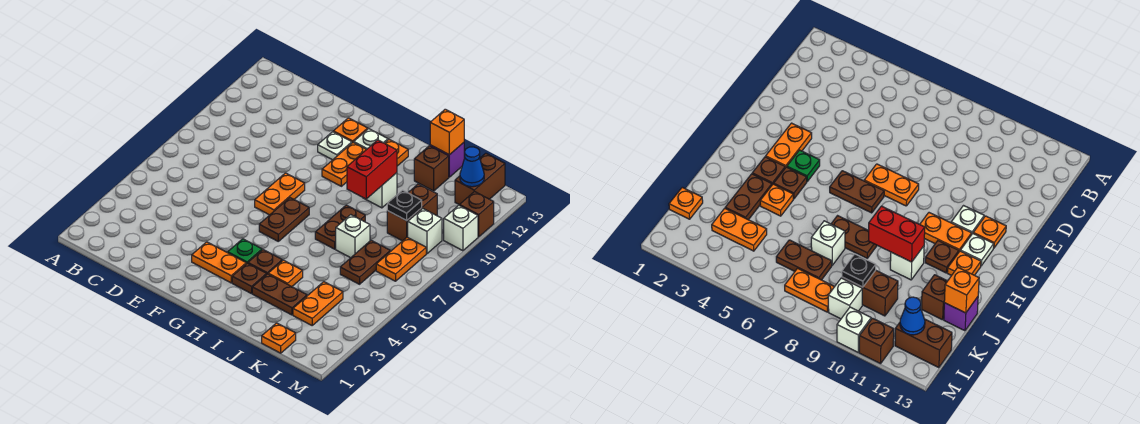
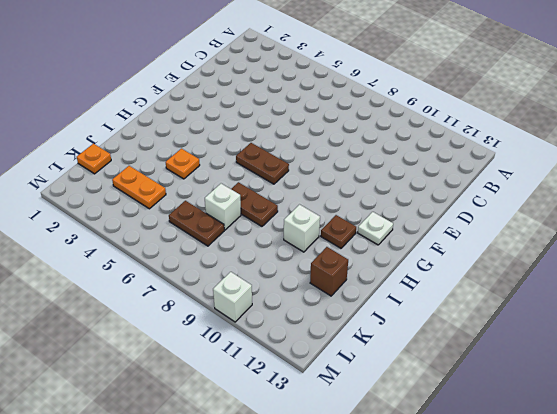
none -> orange plate F3:G3 level 1
none -> orange plate F7:F8 level 1
none -> white plate F11 level 1
none -> orange plate F12 level 1

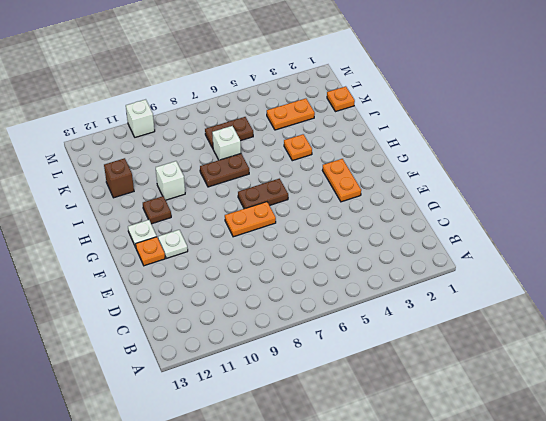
none -> green plate G4 level 1
none -> orange plate G10:G11 level 1
none -> brown plate H3 level 1
none -> brown plate H4 level 1

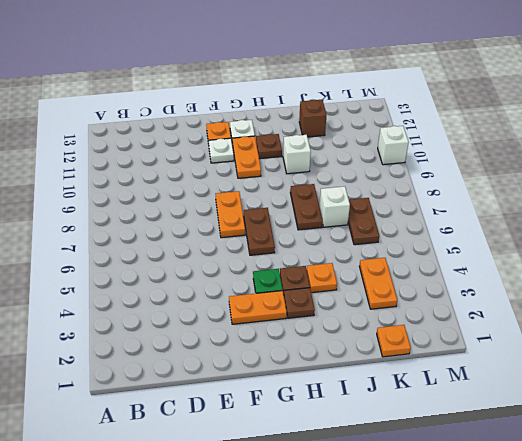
none -> orange plate H12 level 1
none -> brown plate I3:J3 level 1
none -> purple brick J13 level 1
none -> brown brick K9:K10 level 1

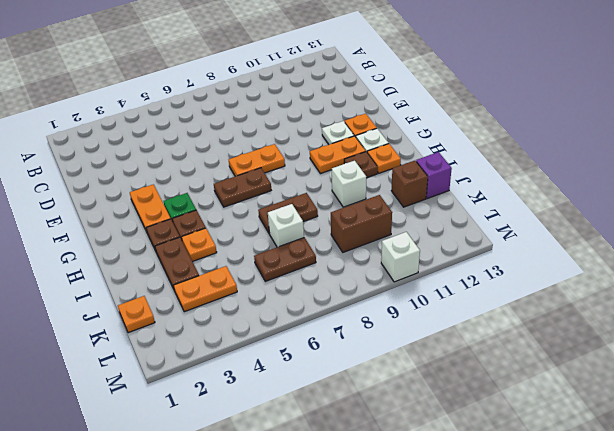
none -> orange plate L7:L8 level 1
none -> white brick L9 level 1
none -> brown brick L12:L13 level 1
none -> brown brick M11 level 1

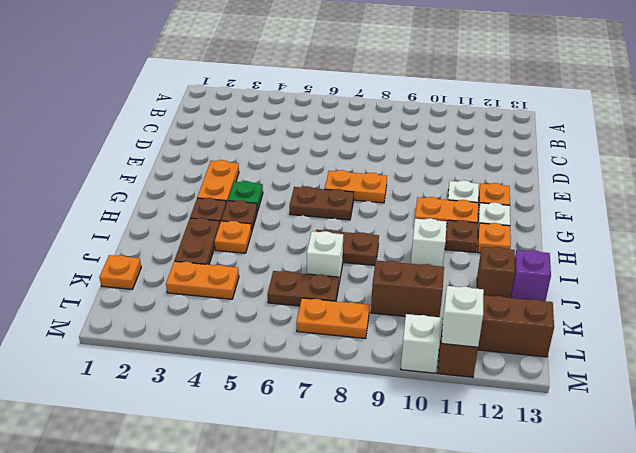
white brick M11 level 2 -> white brick L9 level 1
none -> red brick I9:I10 level 2
none -> orange brick J13 level 2
none -> black plate K9 level 2
none -> blue cone L12 level 2

